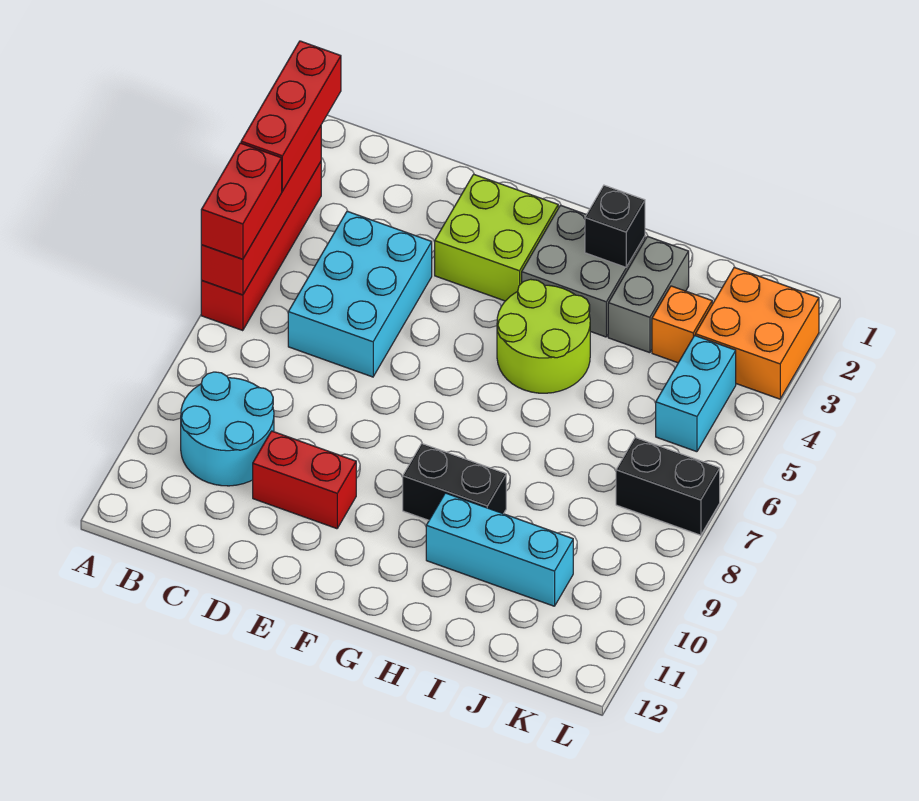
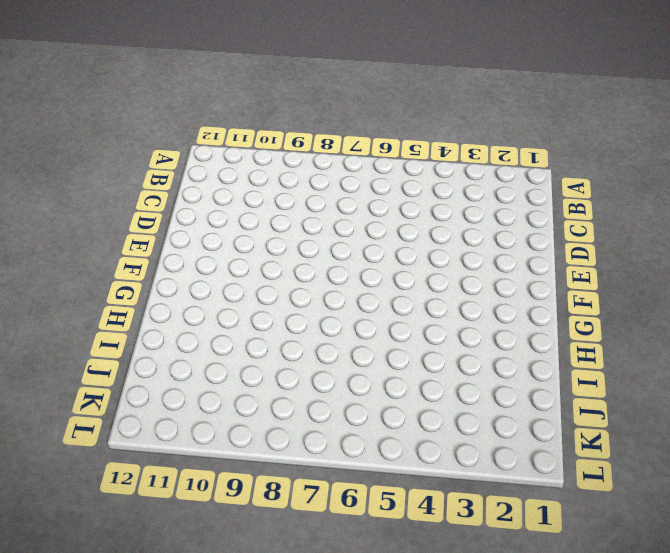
none -> red brick A3:A6 level 1
none -> cyan round brick B9:C10 level 1
none -> cyan brick C4:D6 level 1

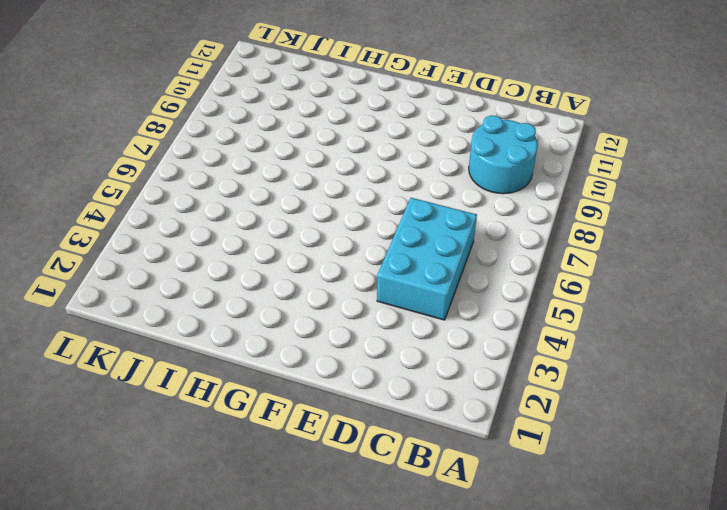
none -> red brick A3:A6 level 1
none -> red brick D10:E10 level 1
none -> lime brick E2:F3 level 1

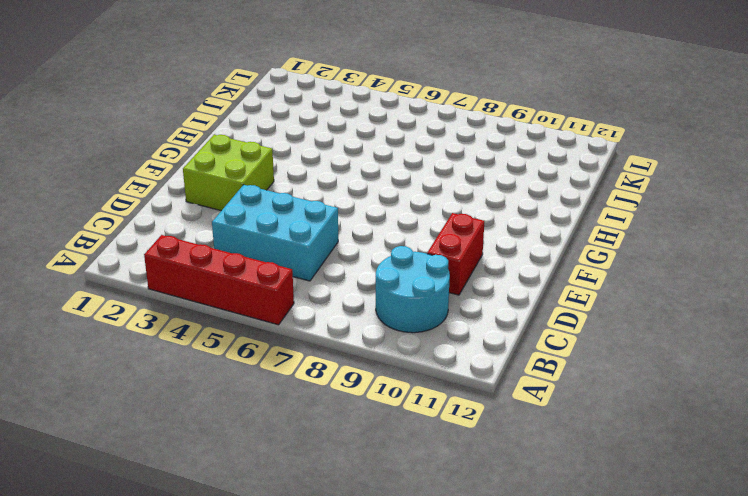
none -> grey brick G2:H3 level 1
none -> lime round brick G4:H5 level 1
none -> black brick G9:H9 level 1

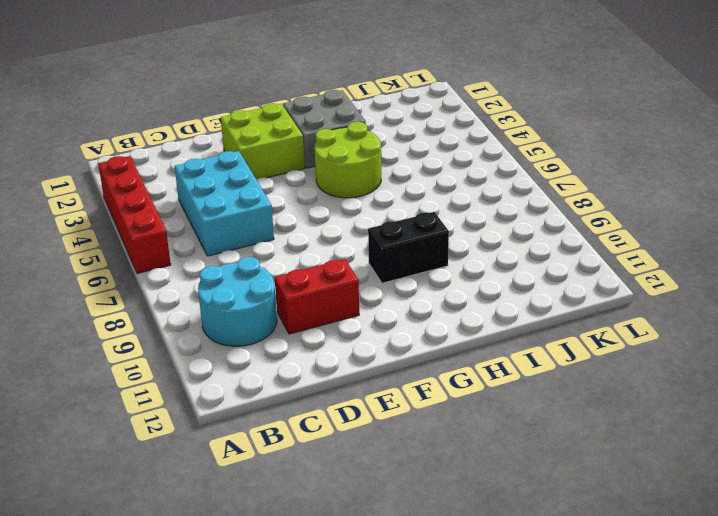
none -> cyan brick H10:J10 level 1
none -> grey brick I2:I3 level 1
none -> orange brick J3 level 1

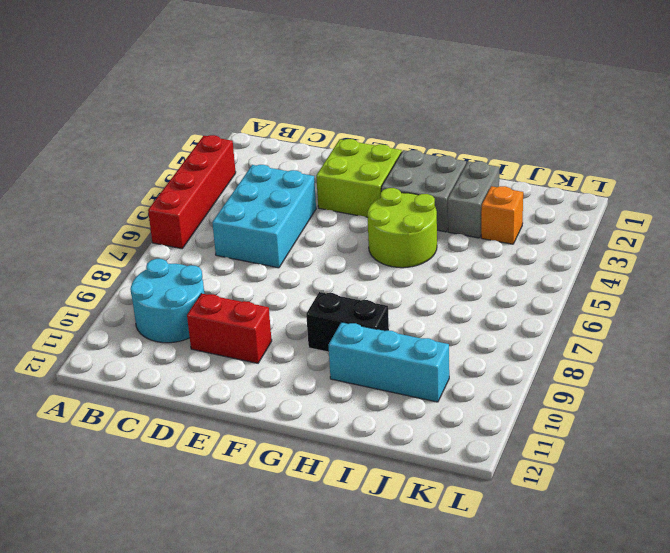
none -> orange brick K2:L3 level 1
none -> cyan brick K4:K5 level 1
none -> black brick K7:L7 level 1

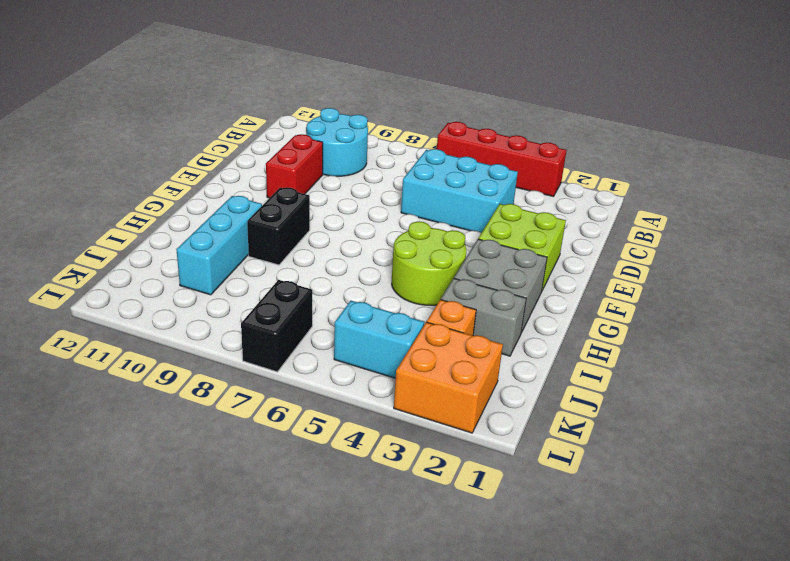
none -> red brick A3:A6 level 2
none -> black brick H2 level 2
none -> red brick A2:A4 level 3

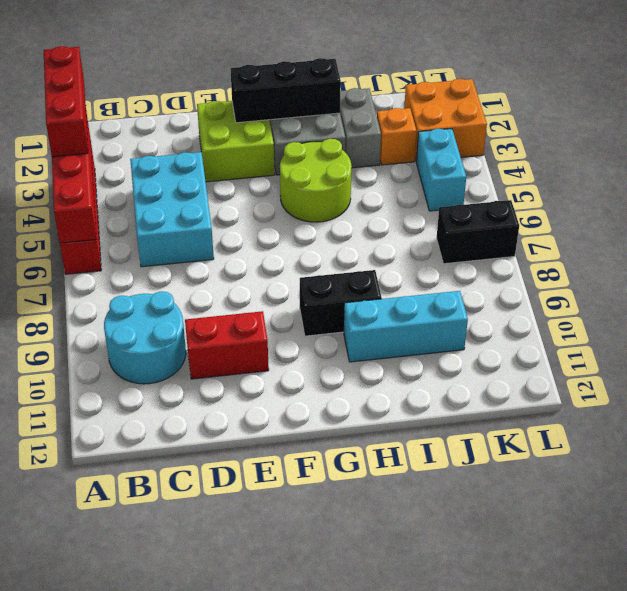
black brick F2:H2 level 2 -> black brick H2 level 2
none -> red brick A5:A6 level 3

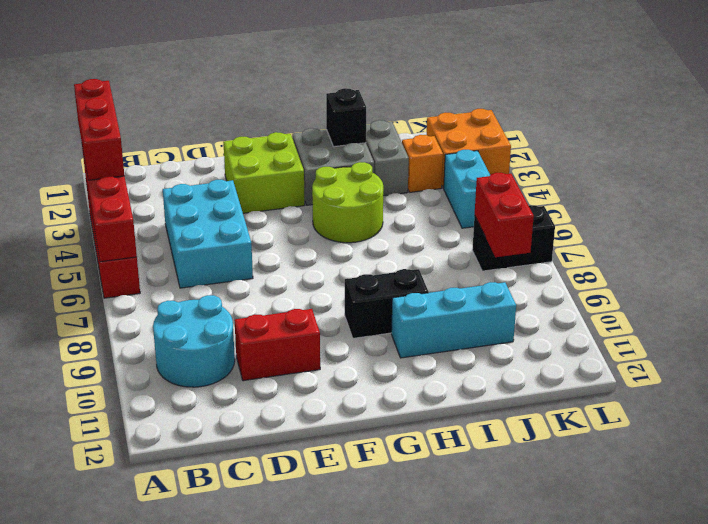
red brick K7:K8 level 2 -> red brick A5:A6 level 3

